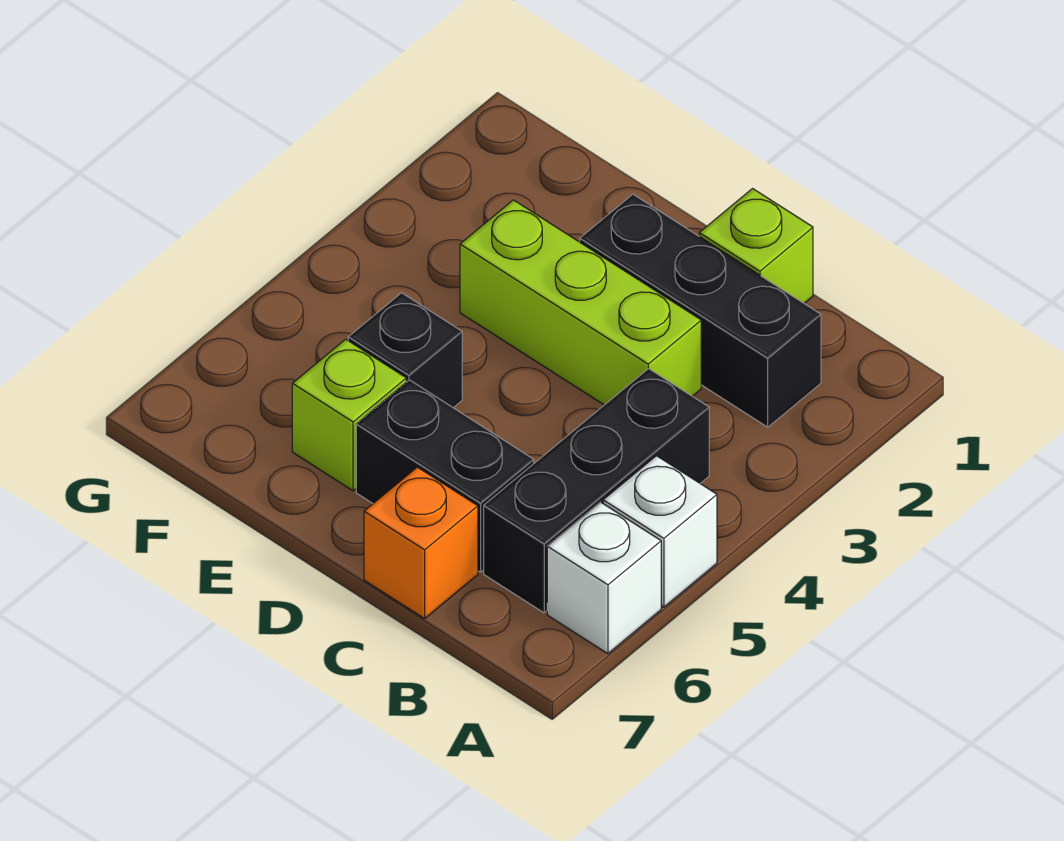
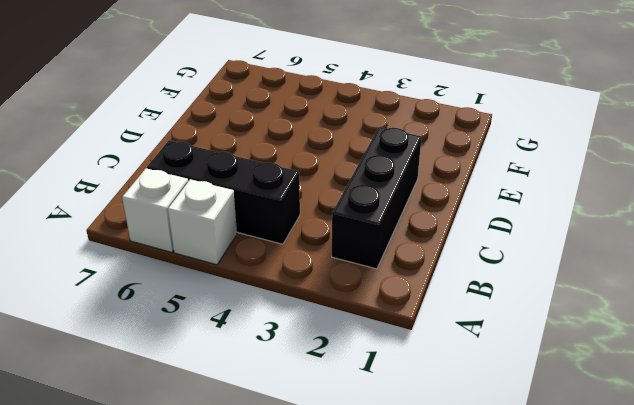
none -> lime brick C1 level 1
none -> lime brick C3:E3 level 1

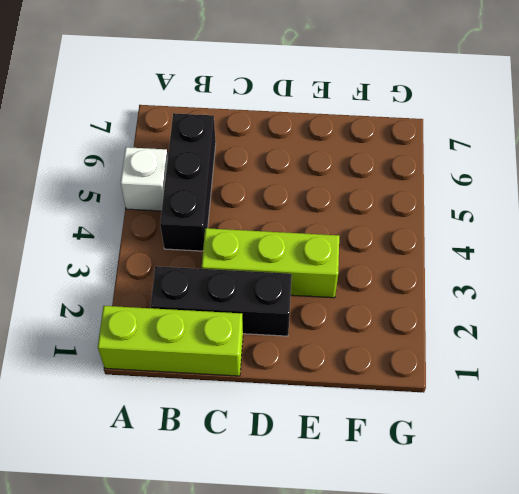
lime brick A1:C1 level 1 -> lime brick C1 level 1
none -> white brick A6 level 1
none -> black brick C6:D6 level 1

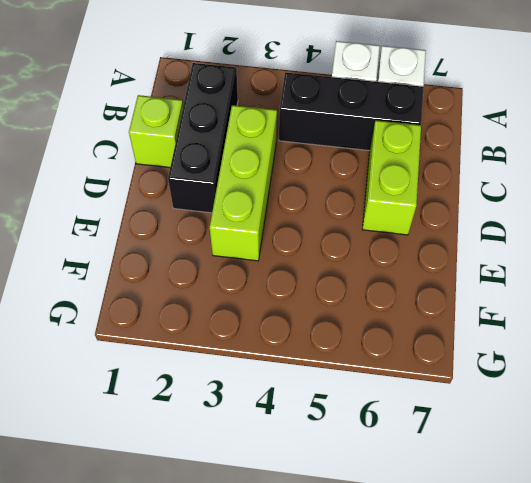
lime brick C6:D6 level 1 -> black brick C6:D6 level 1
none -> orange brick C7 level 1
none -> black brick E5 level 1

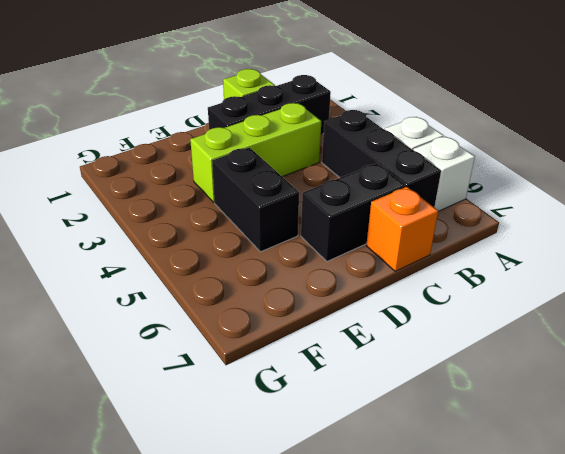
black brick E4:E5 level 1 -> black brick E5 level 1
none -> lime brick E6 level 1

